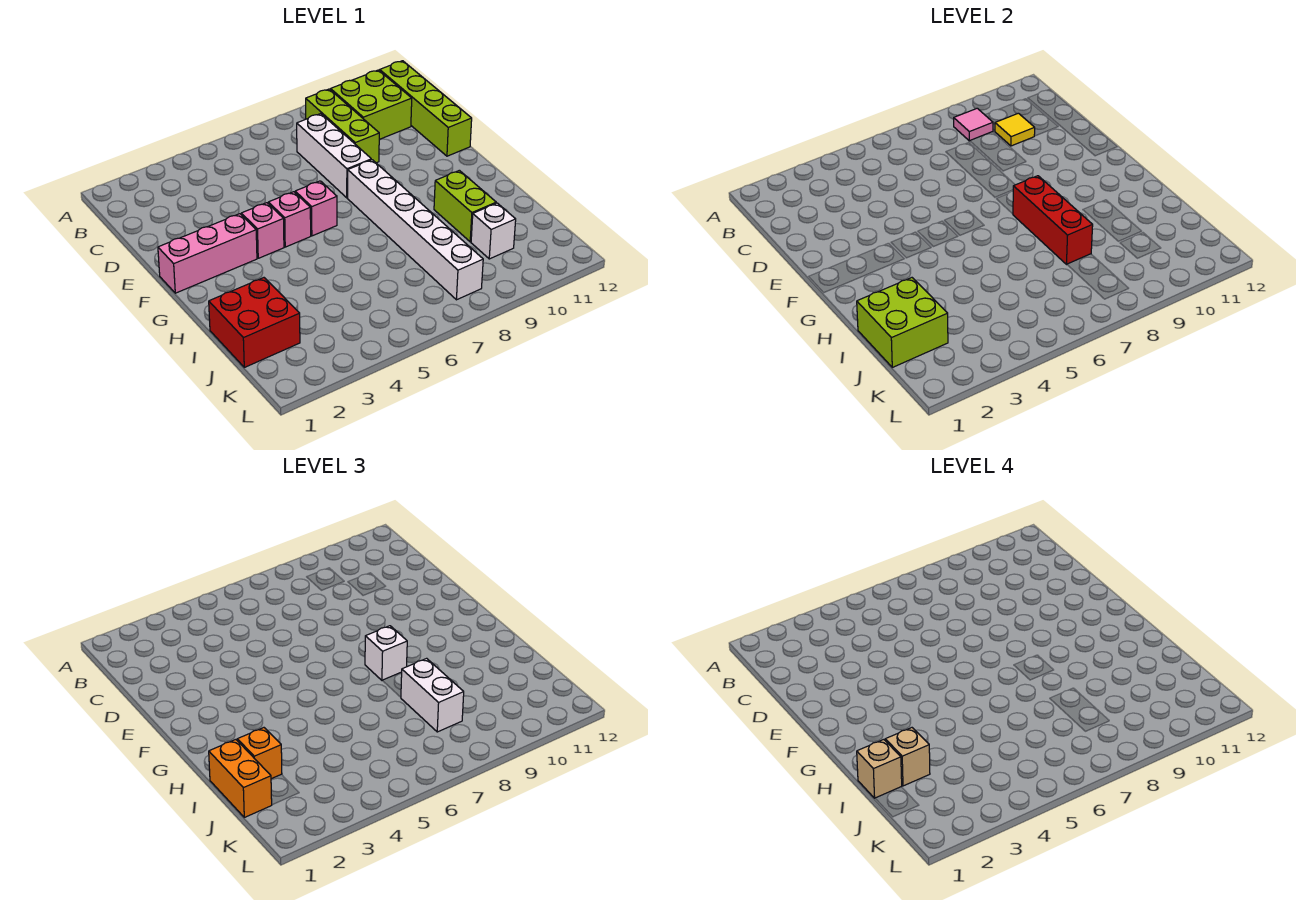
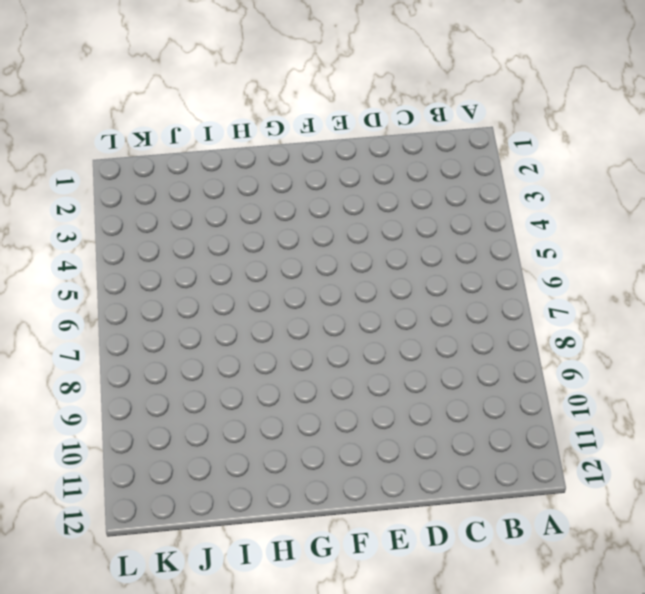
none -> lime brick B9:D9 level 1
none -> lime brick B10:C11 level 1
none -> lime brick B12:E12 level 1

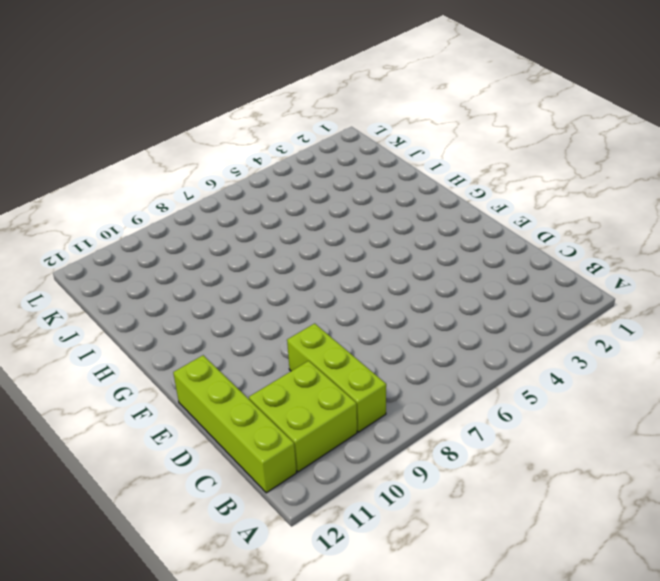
none -> white brick C8:E8 level 1
none -> pink brick F1:F3 level 1
none -> pink brick F4 level 1

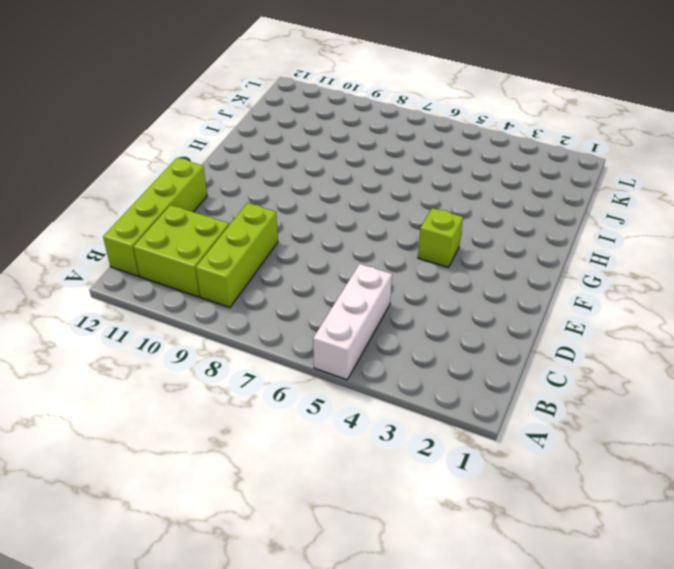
white brick A5:C5 level 1 -> white brick C8:E8 level 1
lime brick F4 level 1 -> pink brick F4 level 1
none -> pink brick F1:F3 level 1
none -> pink brick F5 level 1
none -> pink brick F6 level 1

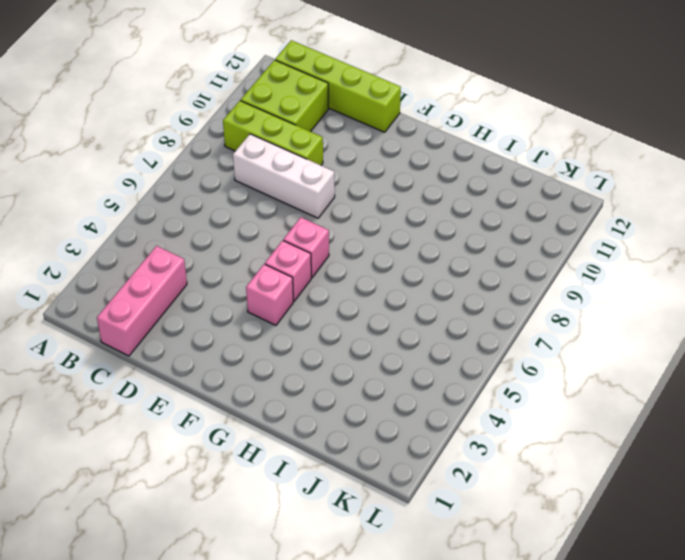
pink brick C1:C3 level 1 -> pink brick F1:F3 level 1
none -> white brick F8:K8 level 1
none -> lime brick H10:I10 level 1
none -> red brick I1:J2 level 1

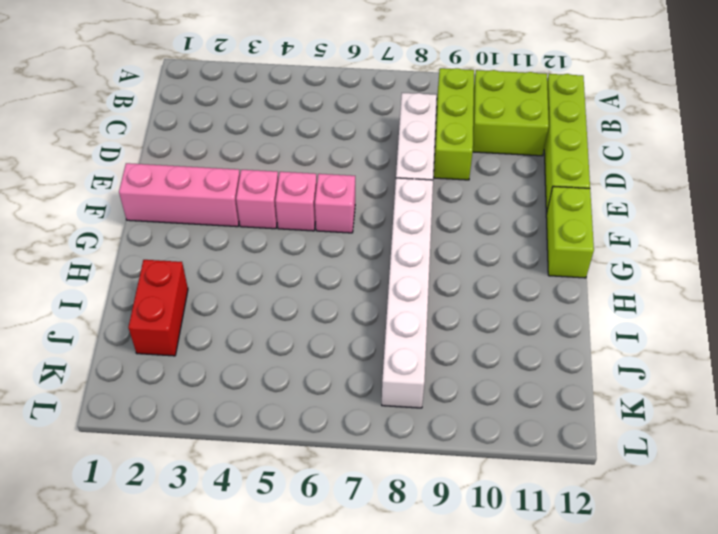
lime brick F12:G12 level 1 -> lime brick H10:I10 level 1
red brick I2:J2 level 1 -> red brick I1:J2 level 1
none -> white brick J10 level 1
none -> pink tile B9 level 2
none -> yellow tile C10 level 2

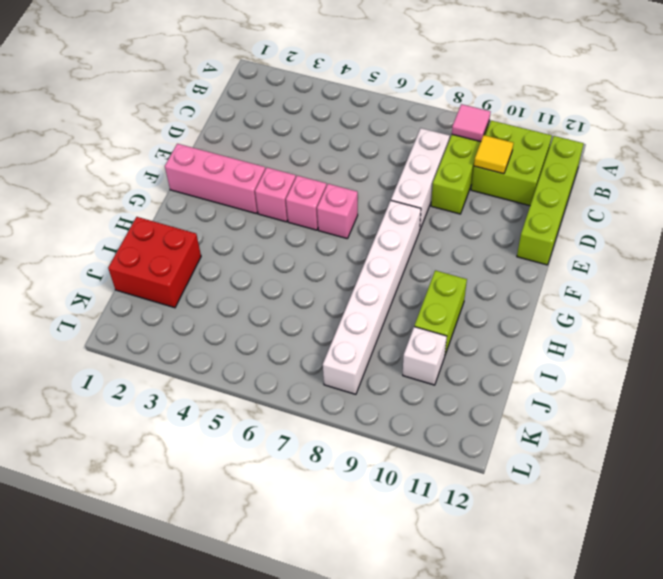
none -> red brick G8:I8 level 2
none -> lime brick I1:J2 level 2
none -> white brick G8 level 3

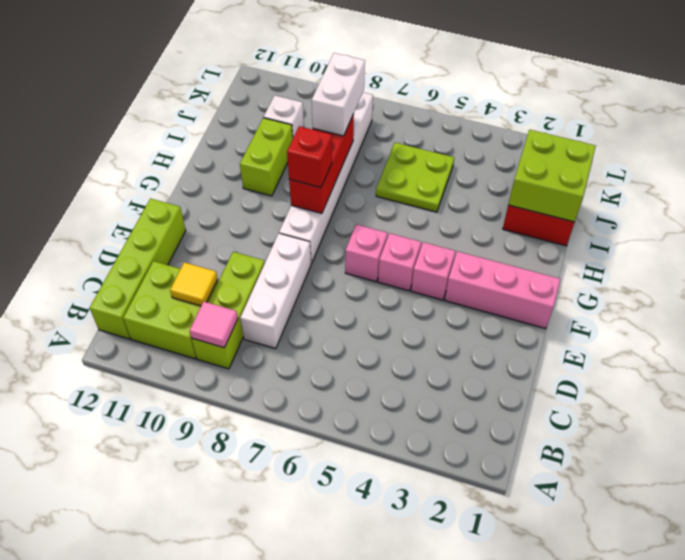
red brick G8 level 3 -> white brick G8 level 3
lime plate I5:J6 level 1 -> none
none -> orange brick I1:J1 level 3
none -> orange brick I2 level 3
none -> tan brick I1 level 4

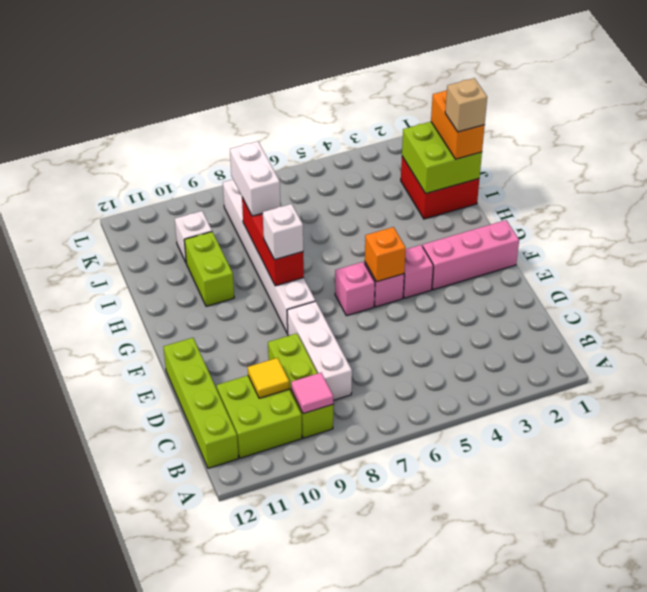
orange brick F5 level 2 -> orange brick I2 level 3
none -> tan brick I2 level 4

